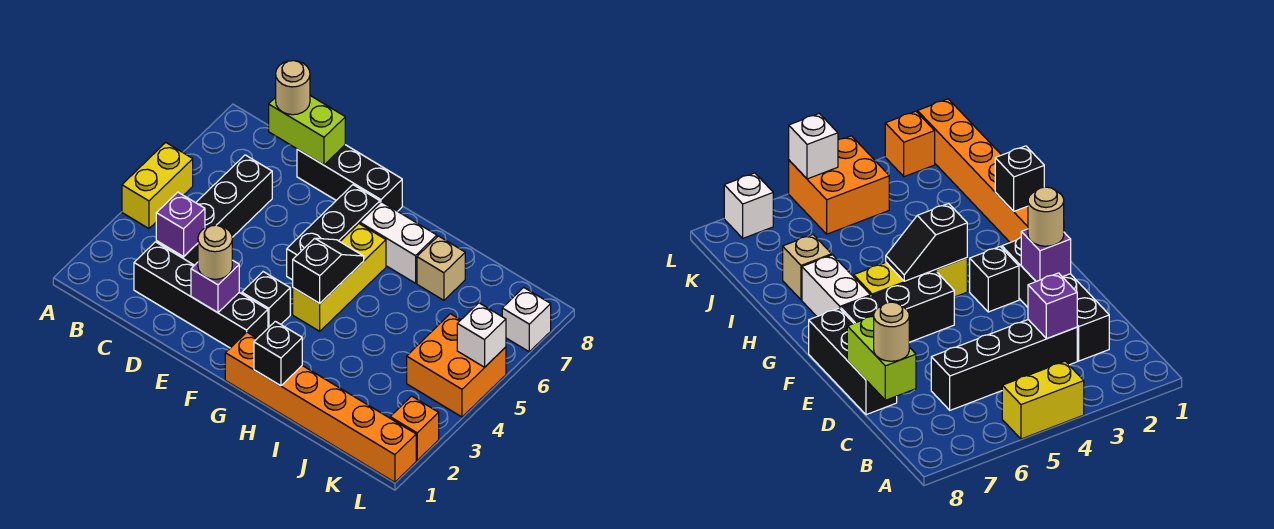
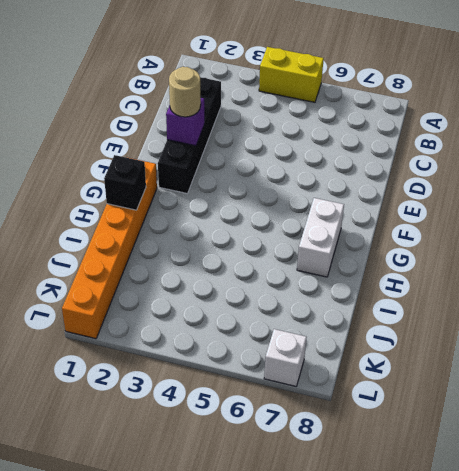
none -> black brick C3:C6 level 1
none -> black brick D8:F8 level 1
none -> black brick F3 level 1

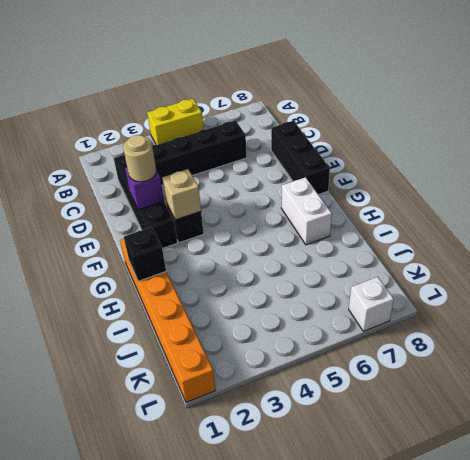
tan brick F3 level 2 -> tan brick I7 level 1
none -> black brick F5:F7 level 1
none -> yellow brick G4:G6 level 1
none -> orange brick K4:L5 level 1

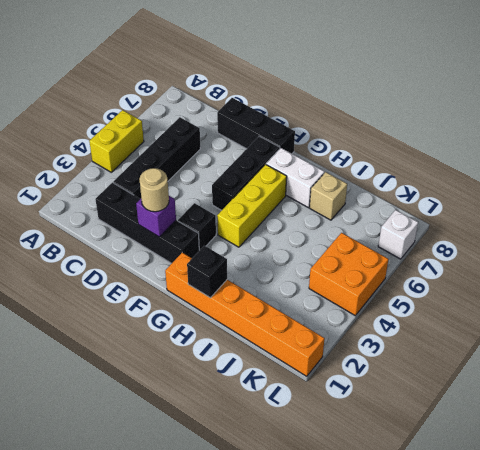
none -> orange brick L2 level 1
none -> purple brick C3 level 2
none -> lime brick C8:D8 level 2

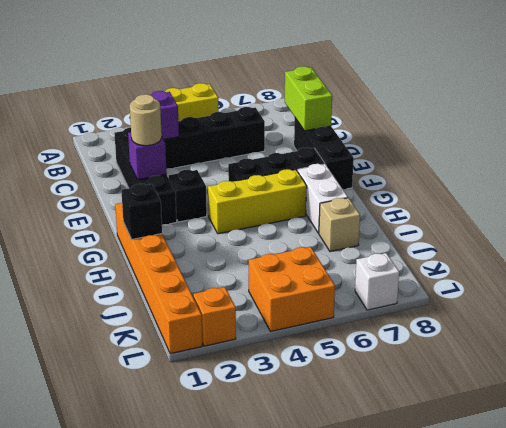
none -> black slope G4:G5 level 2 top 4
none -> white brick L5 level 2
none -> tan round brick C8 level 3

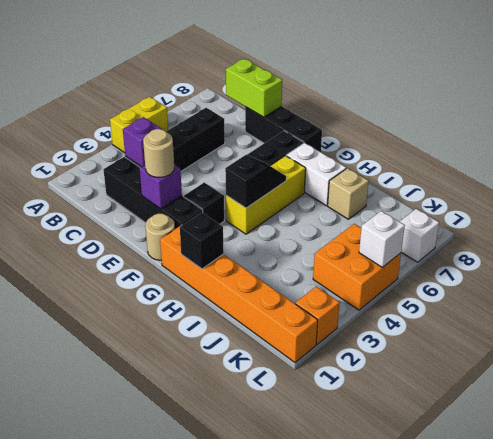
tan round brick F1 level 1 -> tan round brick C8 level 3

